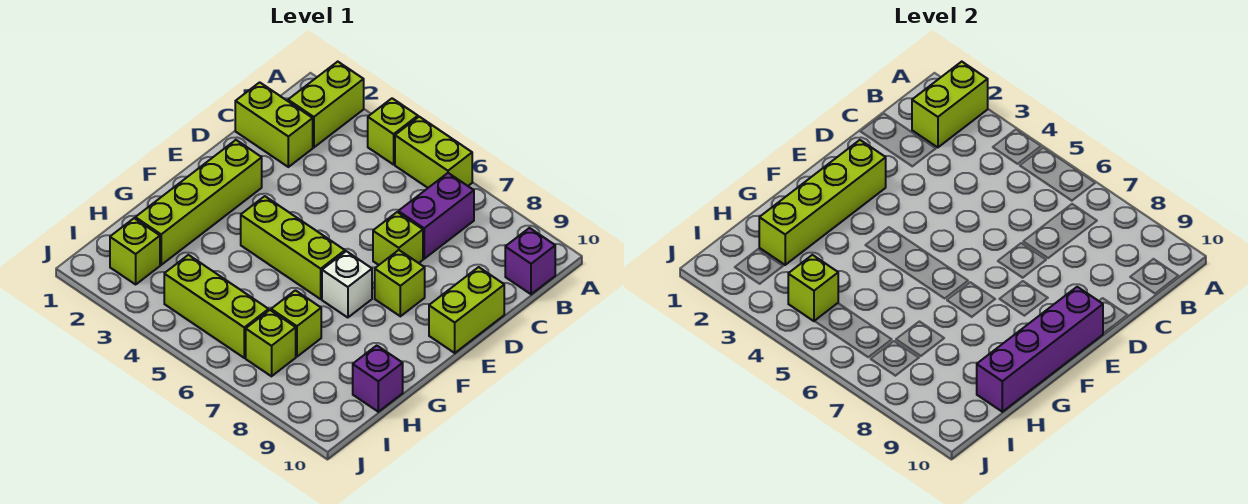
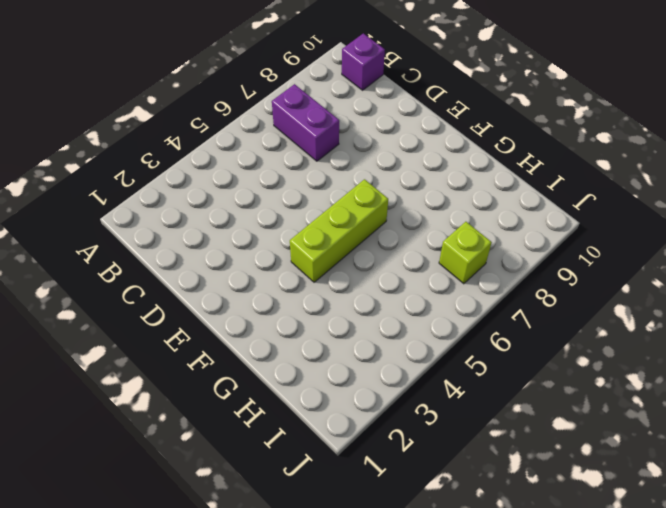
none -> lime brick A2:B2 level 1
none -> lime brick A4 level 1
none -> lime brick A5:A6 level 1

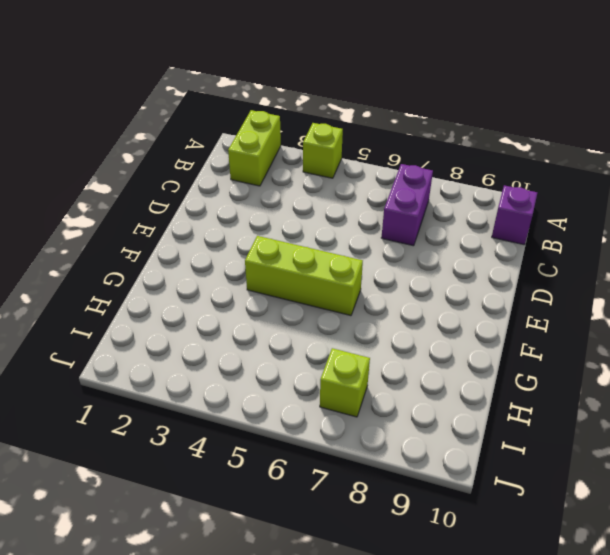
none -> lime brick A5:A6 level 1
none -> lime brick C1:C2 level 1
none -> lime brick D7 level 1

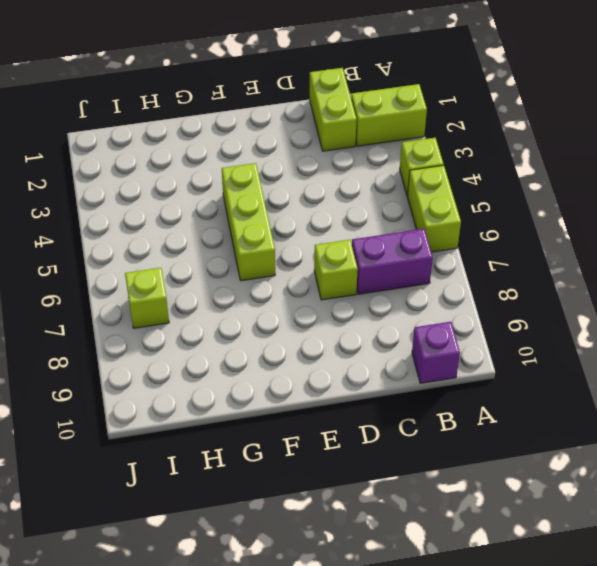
none -> lime brick D10:E10 level 1
none -> lime brick E2:H2 level 1
none -> lime brick E8 level 1

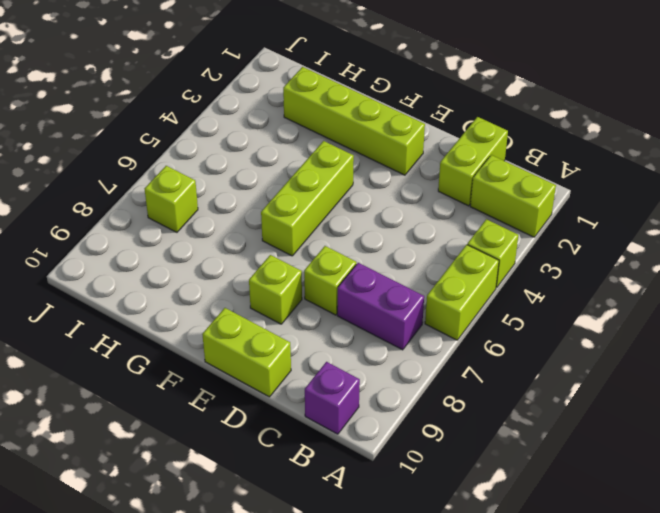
none -> white brick F7 level 1
none -> lime brick H7 level 1
none -> purple brick H10 level 1

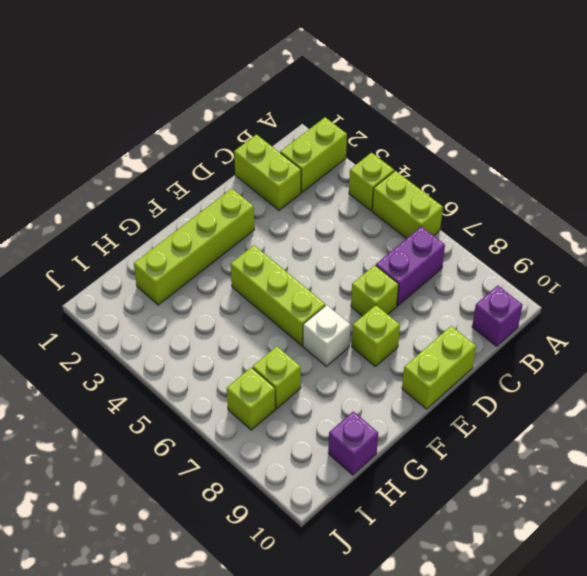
none -> lime brick I2 level 1
none -> lime brick I4:I6 level 1
none -> lime brick A2:B2 level 2

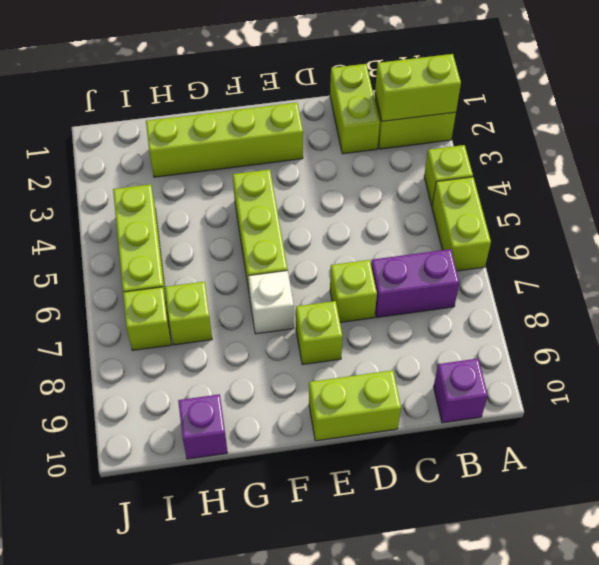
none -> lime brick I2 level 1
none -> lime brick E2:H2 level 2
none -> purple brick E10:H10 level 2

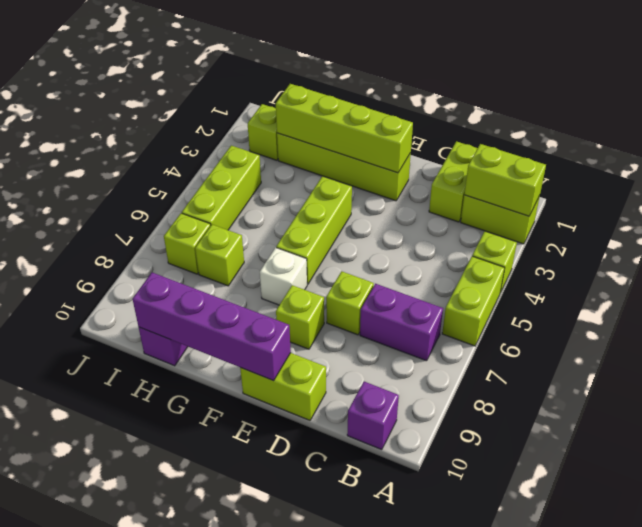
none -> lime brick I4 level 2

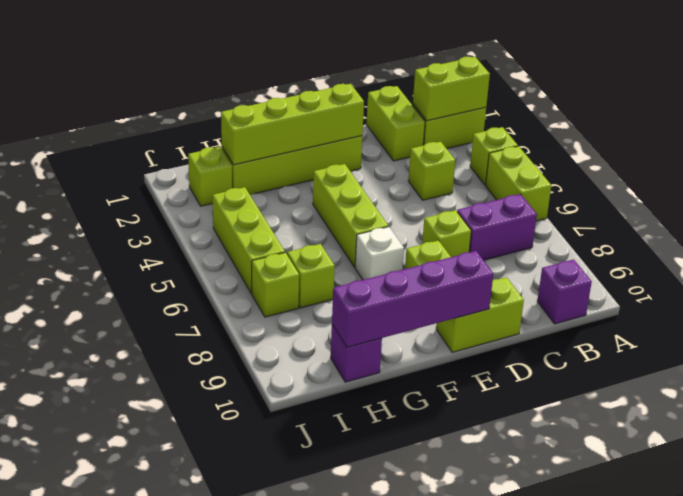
lime brick C4 level 1 -> lime brick I4 level 2

